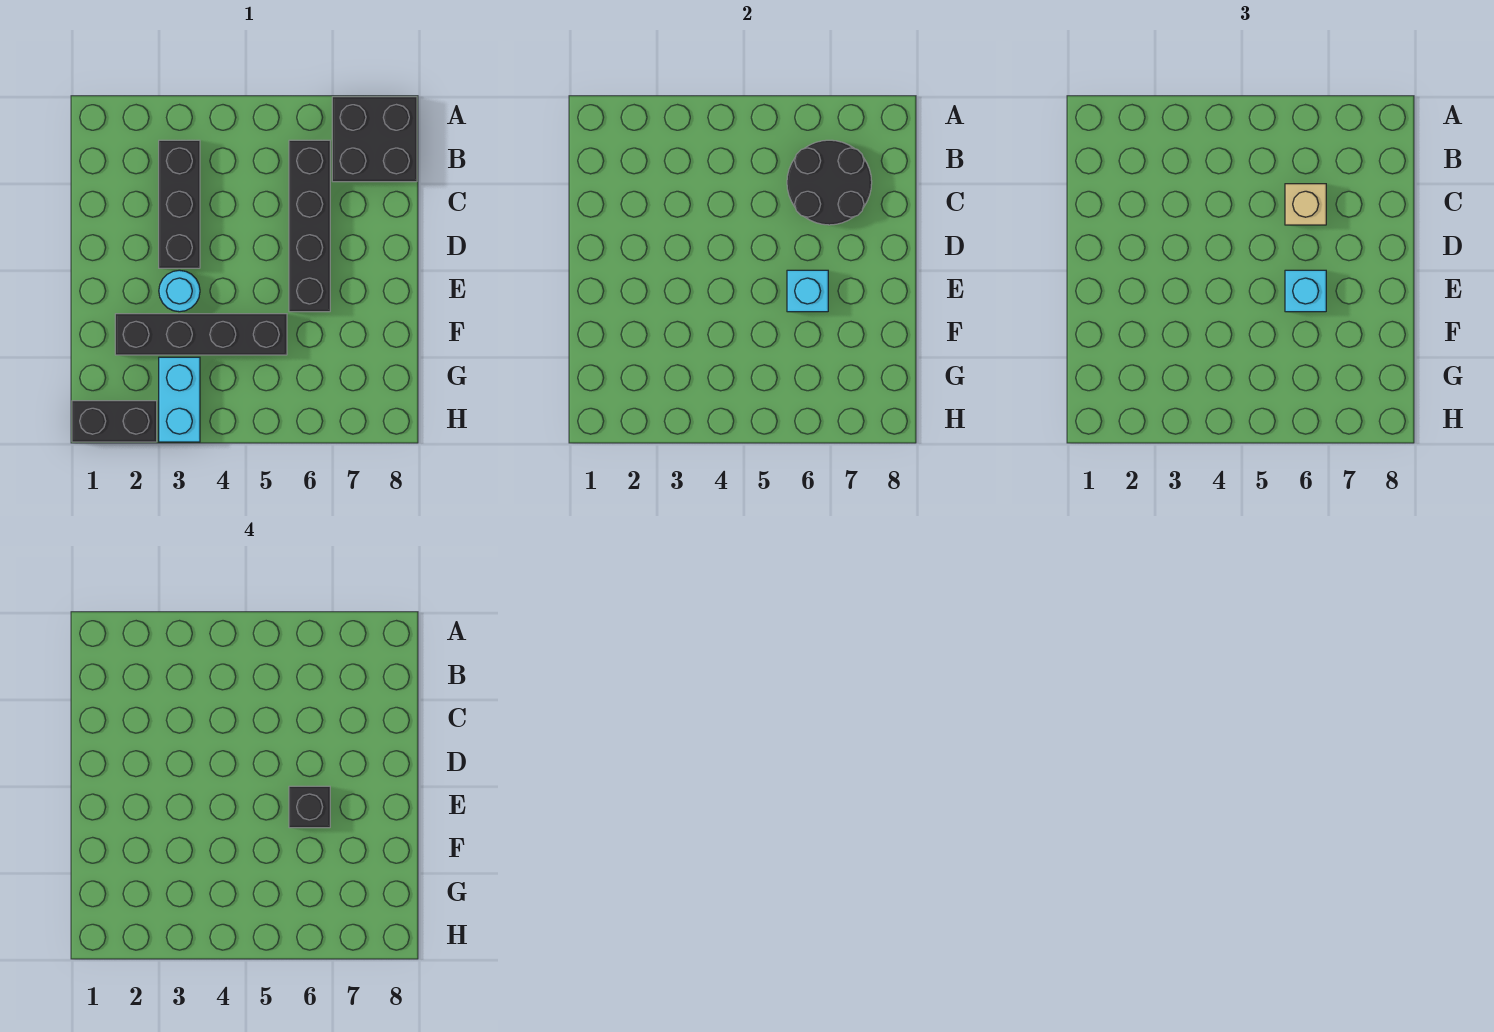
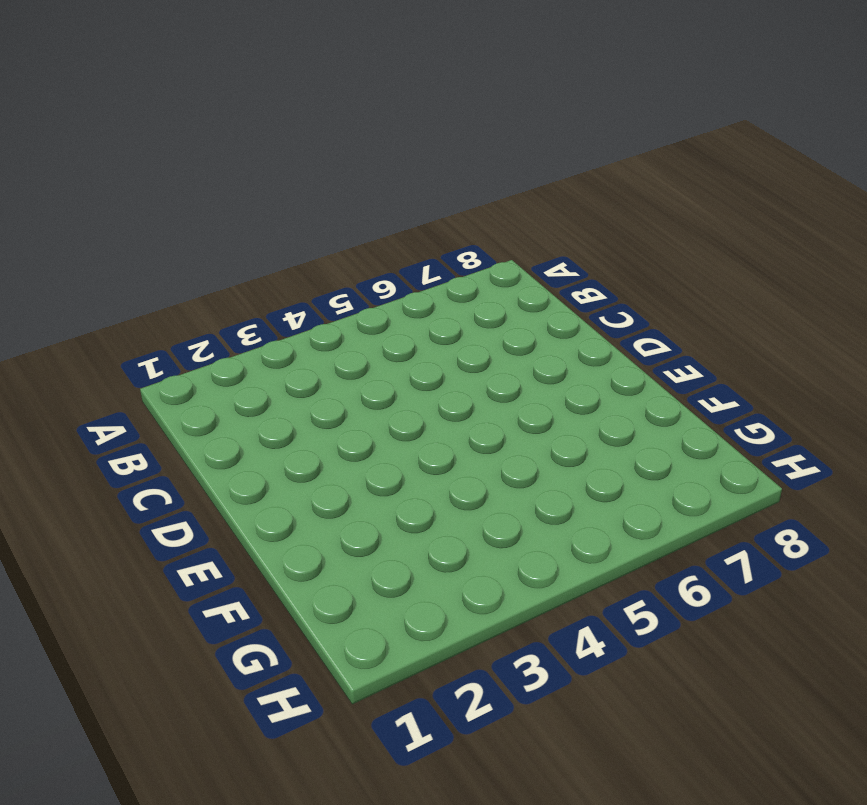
none -> black brick A7:B8 level 1
none -> black brick B3:D3 level 1
none -> black brick B6:E6 level 1

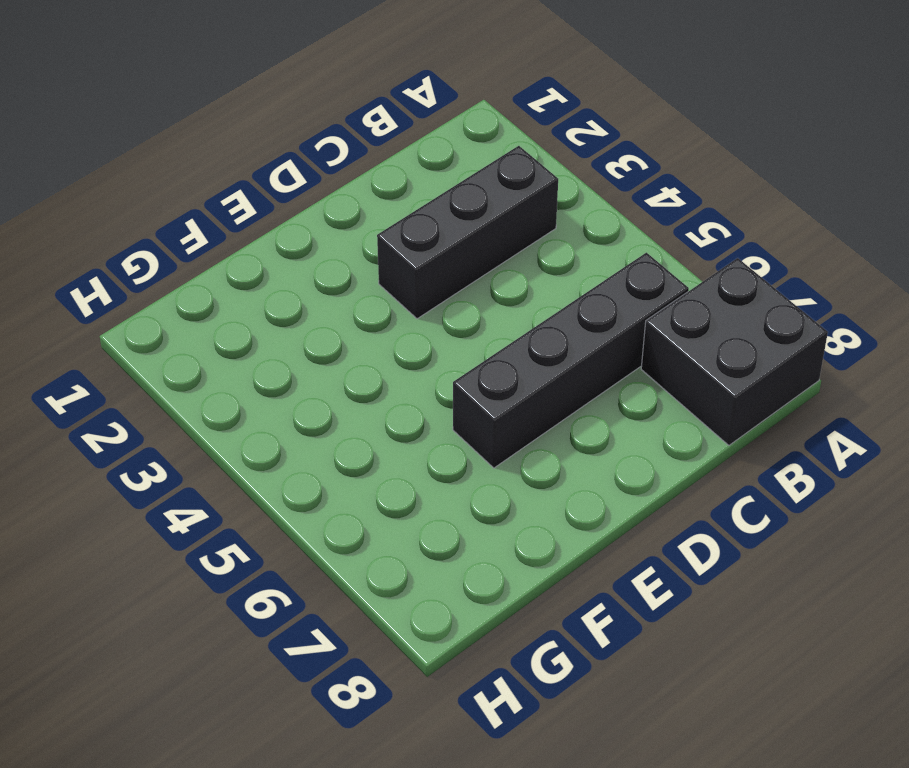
none -> cyan round brick E3 level 1
none -> black brick F2:F5 level 1
none -> cyan brick G3:H3 level 1

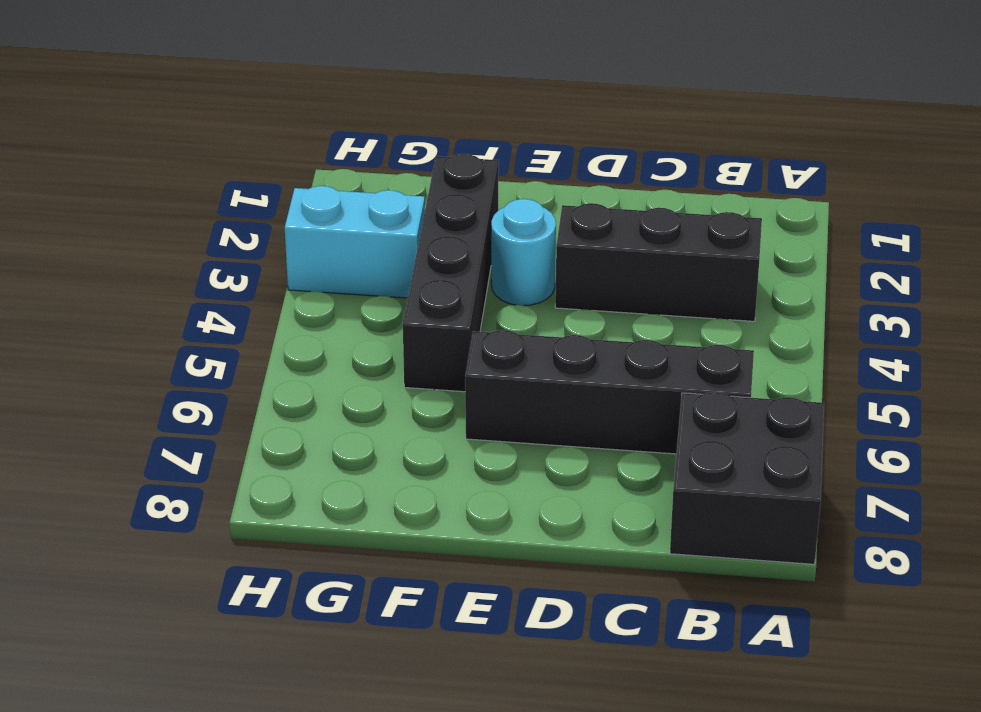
none -> black brick H1:H2 level 1
none -> black round brick B6:C7 level 2
none -> cyan brick E6 level 2

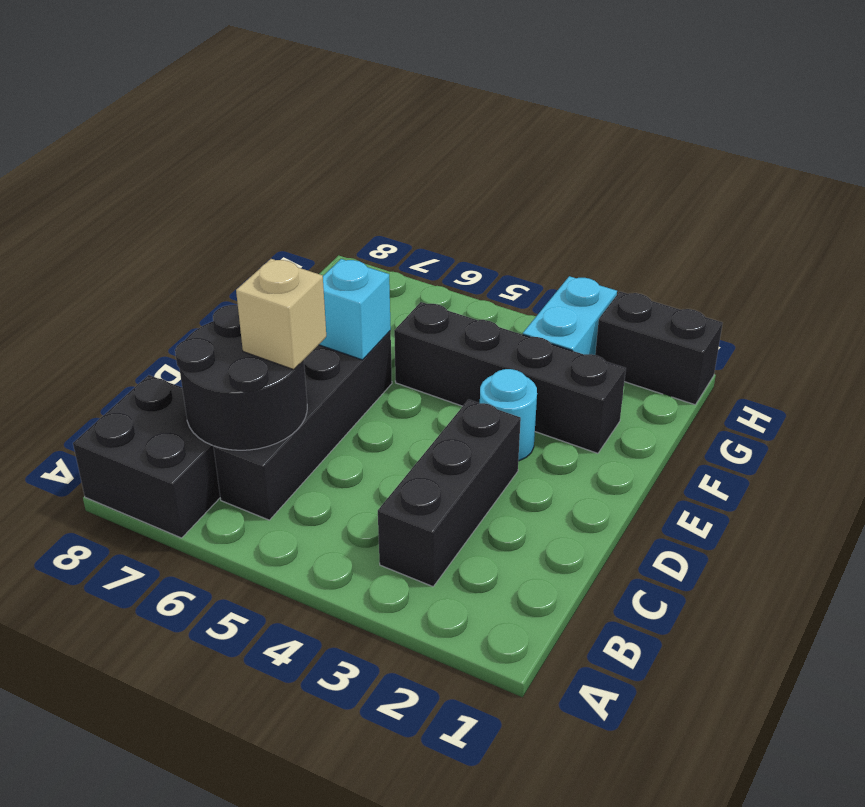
none -> cyan brick E6 level 3
none -> black brick E6 level 4

